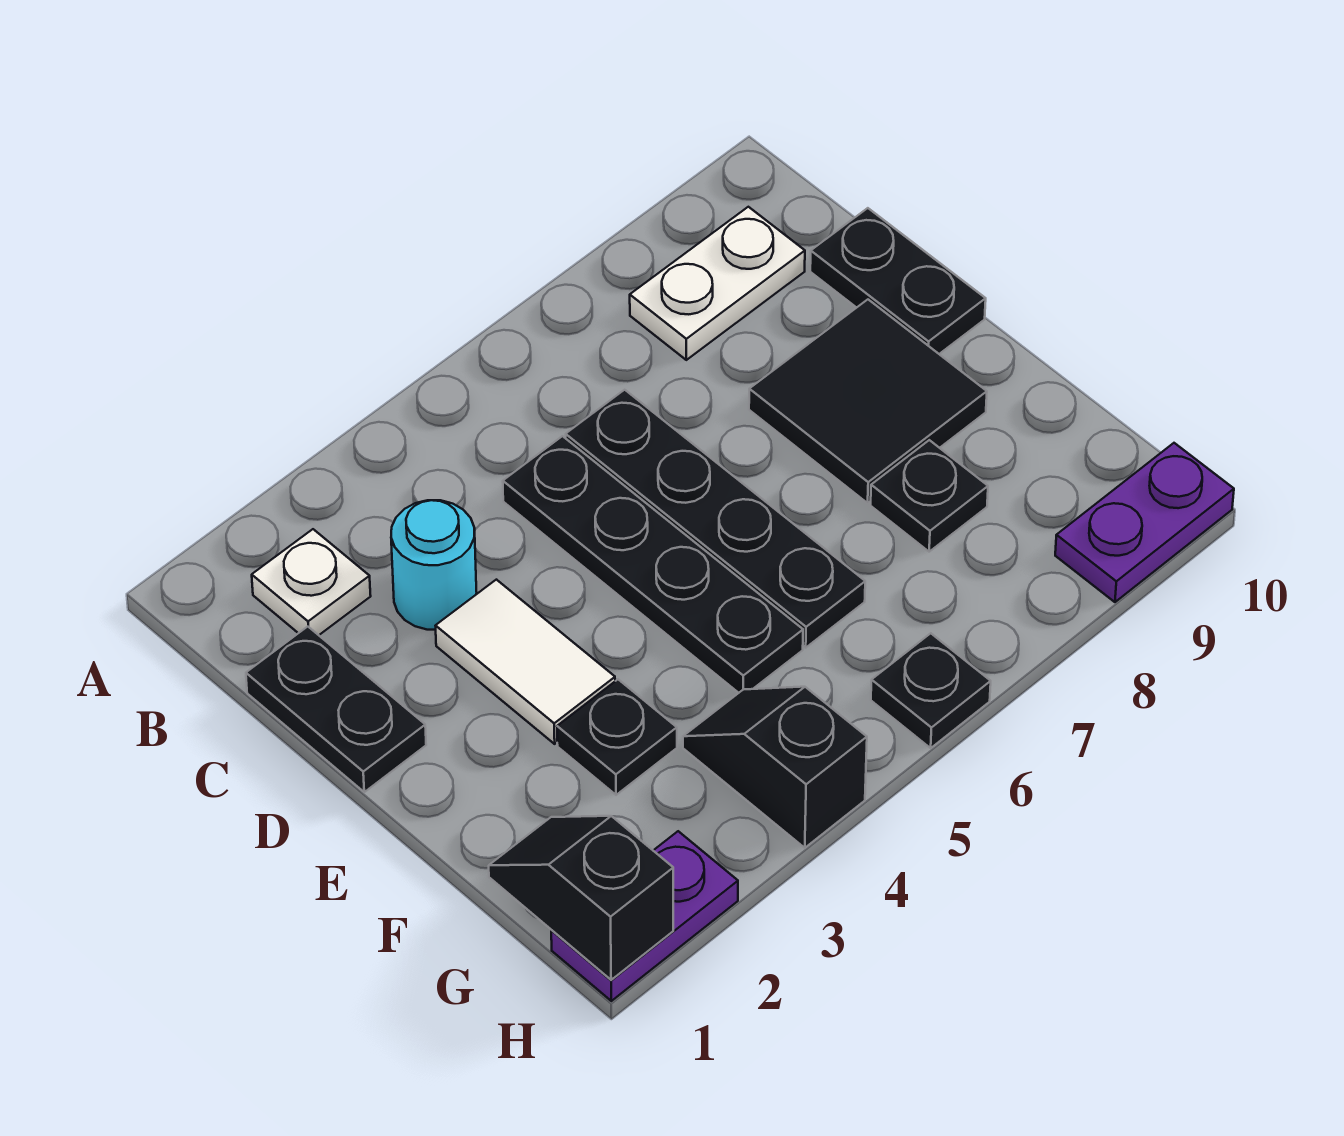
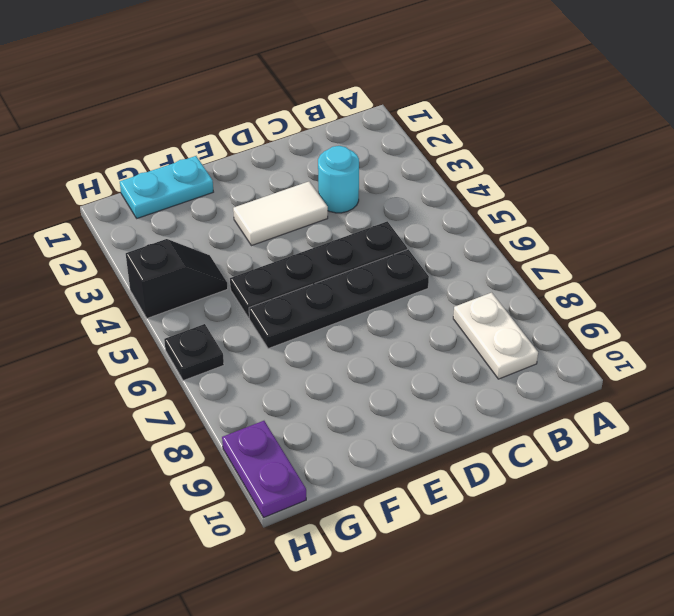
cyan plate F1:G1 level 1 -> none
none -> white plate B2 level 1
none -> black plate C1:D1 level 1
none -> black plate C10:D10 level 1

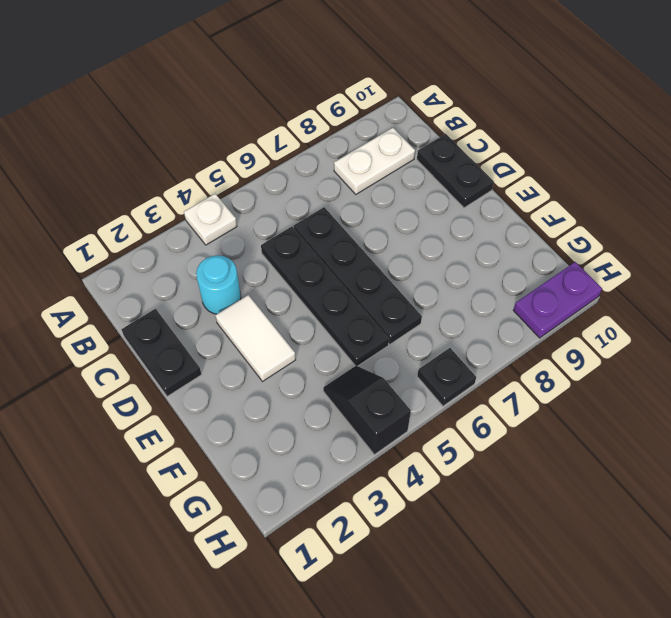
white plate A4 level 1 -> white plate B2 level 1
none -> black tile D8:E9 level 1
none -> black plate F3 level 1
none -> black plate F8 level 1

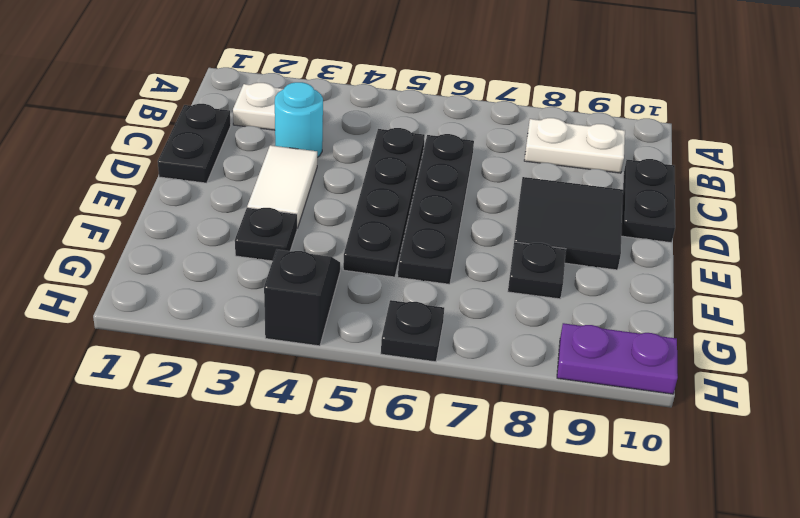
none -> purple plate H1:H2 level 1
none -> black slope G1:H1 level 2 top H

